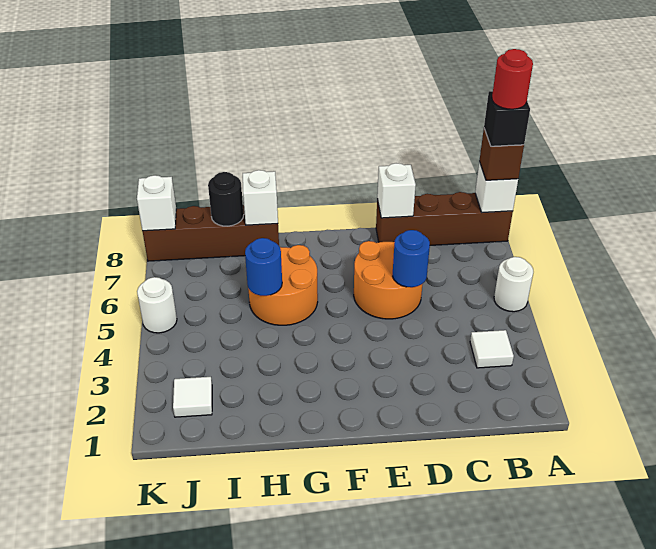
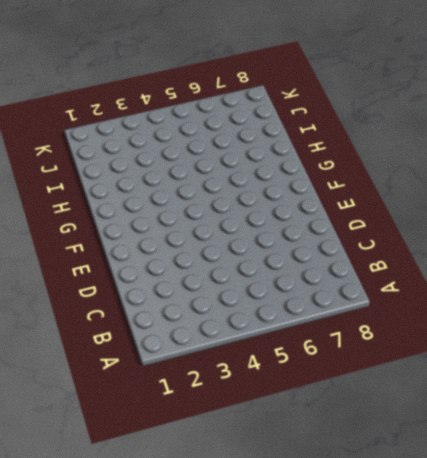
none -> white round brick A5 level 1
none -> brown brick A8:D8 level 1
none -> white tile B3 level 1

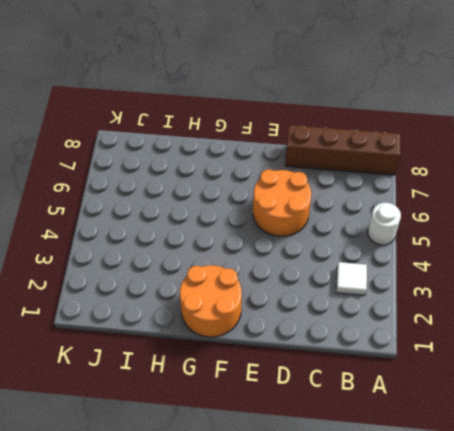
orange round brick F1:G2 level 1 -> orange round brick G5:H6 level 1
none -> brown brick H8:K8 level 1
none -> white tile J2 level 1
none -> white round brick K5 level 1

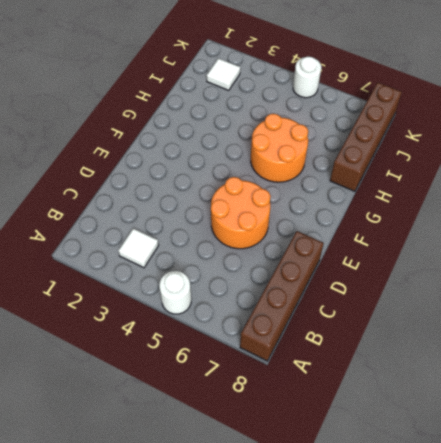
none -> white brick A8 level 2
none -> blue round brick D5 level 2
none -> white brick D8 level 2

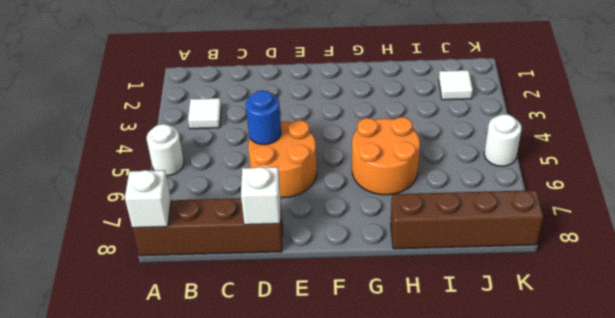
none -> blue round brick H5 level 2
none -> white brick H8 level 2
none -> black round brick I8 level 2

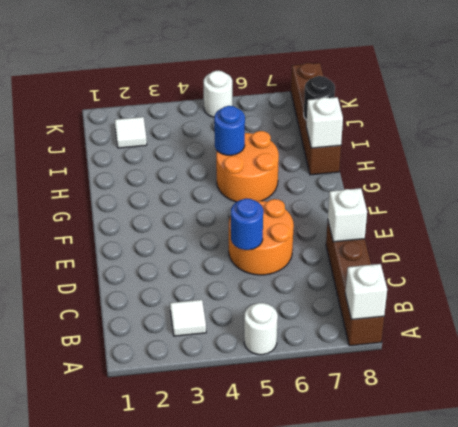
none -> white brick K8 level 2
none -> brown brick A8 level 3
none -> black brick A8 level 4

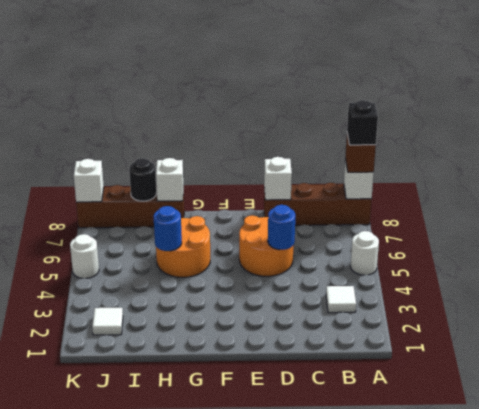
none -> red round brick A8 level 5

